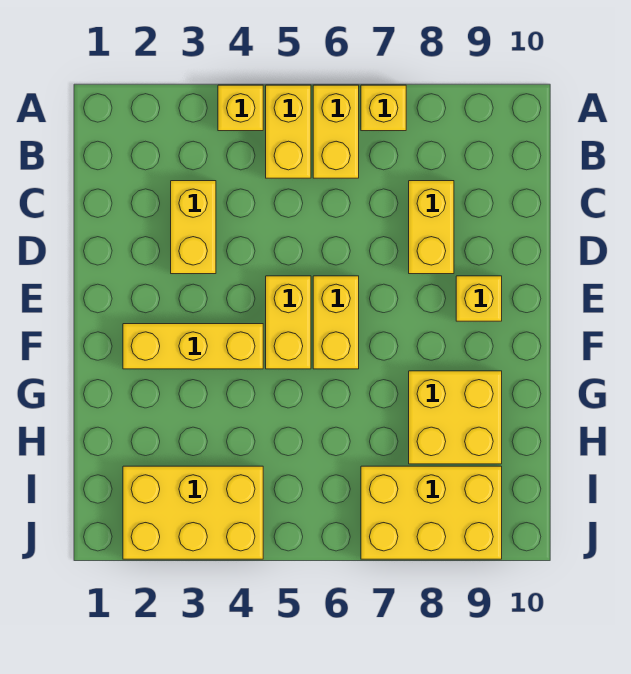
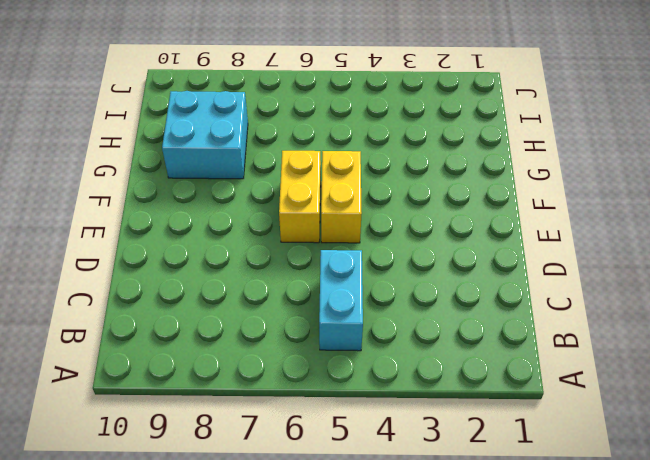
cyan brick B5:C5 level 1 -> yellow brick A5:B5 level 1
cyan brick G8:H9 level 1 -> yellow brick G8:H9 level 1
none -> yellow brick A4 level 1
none -> yellow brick A6:B6 level 1
none -> yellow brick A7 level 1

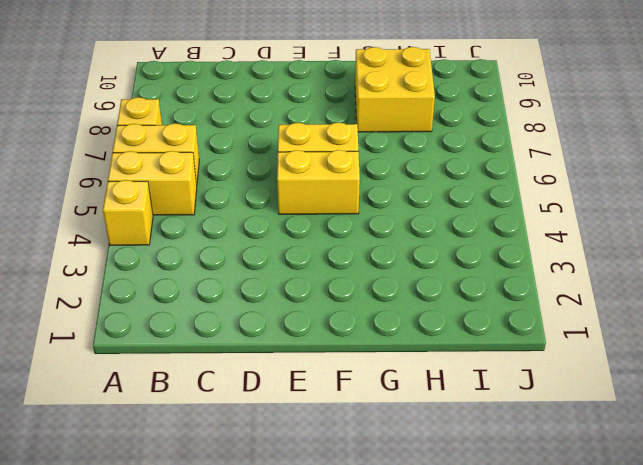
none -> yellow brick C3:D3 level 1
none -> yellow brick C8:D8 level 1
none -> yellow brick E9 level 1

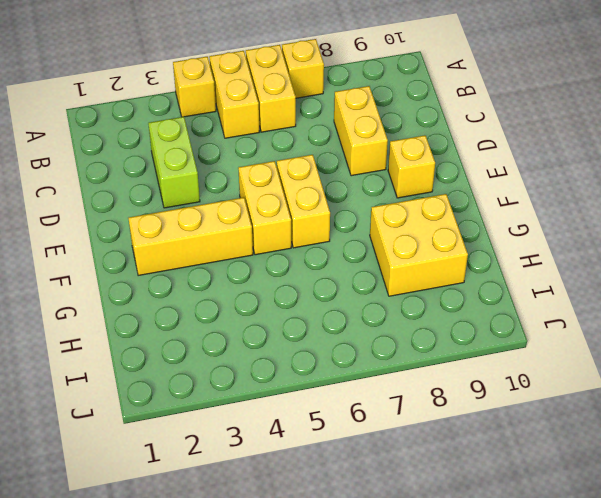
lime brick C3:D3 level 1 -> yellow brick C3:D3 level 1
none -> yellow brick I2:J4 level 1
none -> yellow brick I7:J9 level 1

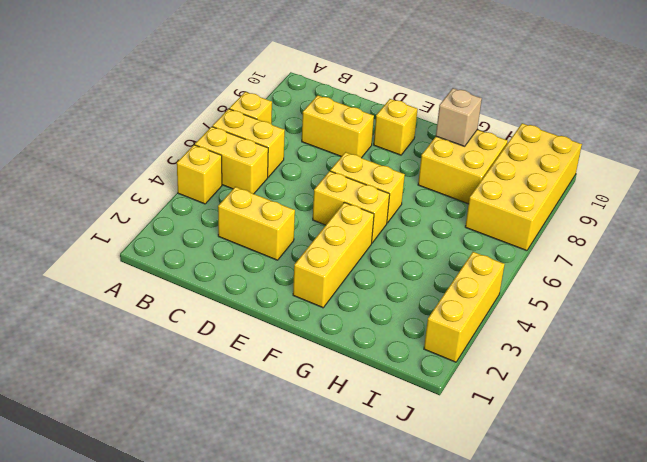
tan brick G9 level 2 -> none
yellow brick I7:J10 level 1 -> yellow brick I7:J9 level 1
yellow brick J2:J4 level 1 -> yellow brick I2:J4 level 1

